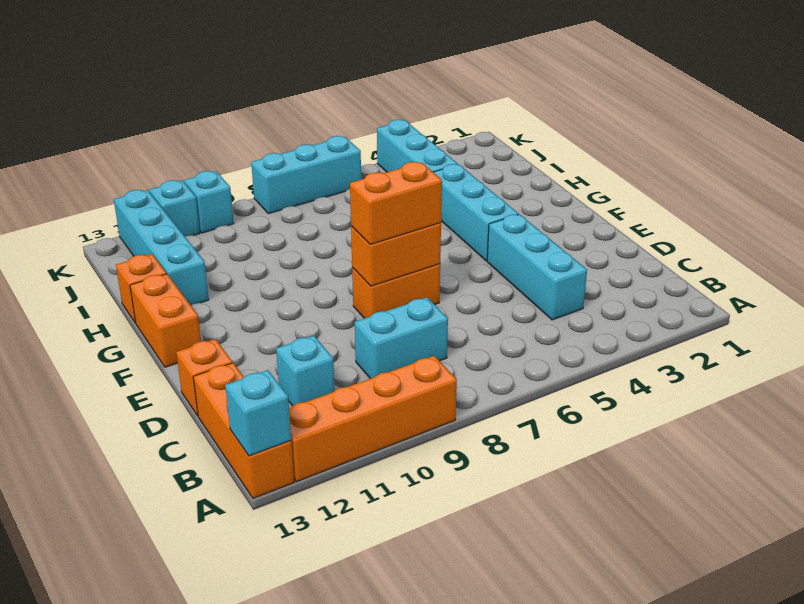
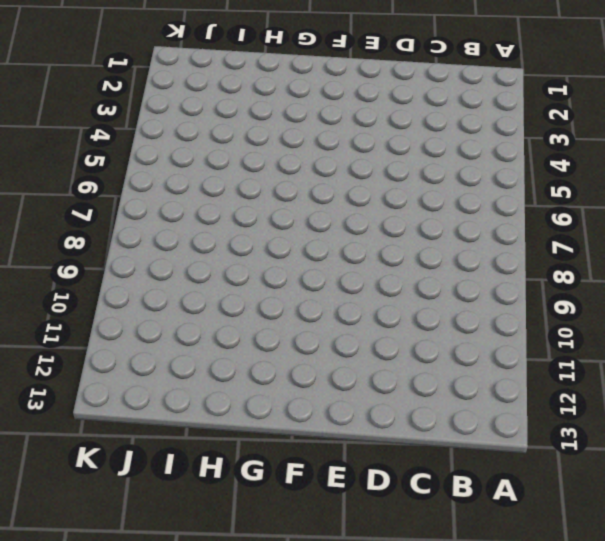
none -> orange brick A9:A12 level 1
none -> orange brick A13:C13 level 1
none -> cyan brick C4:E4 level 1

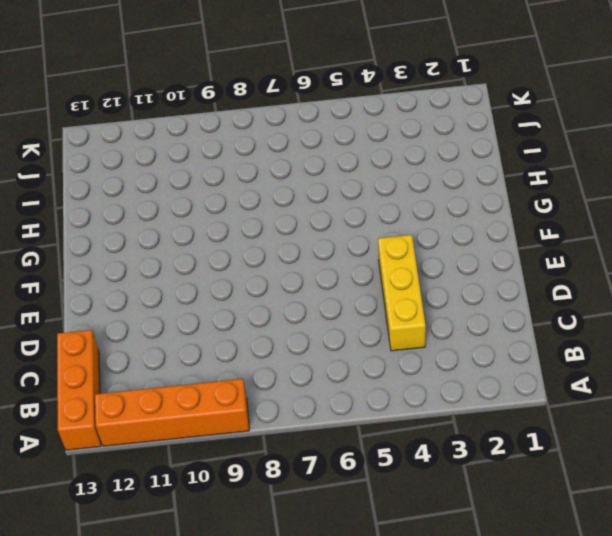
yellow brick C4:E4 level 1 -> cyan brick C4:E4 level 1
none -> cyan brick C8:C9 level 1
none -> cyan brick C11 level 1
none -> orange brick D13 level 1

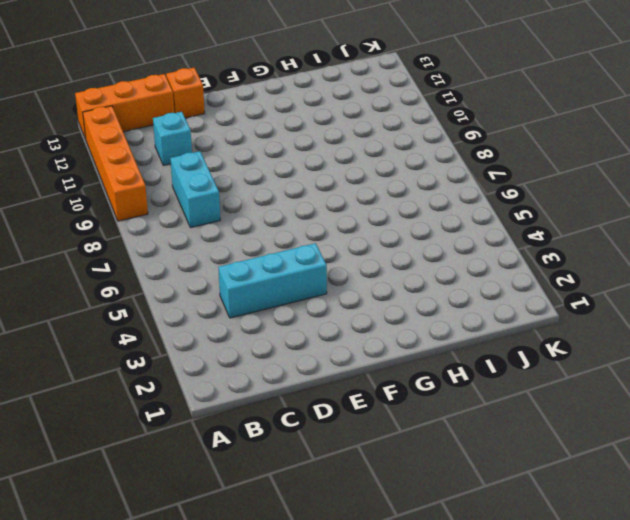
none -> orange brick E7:E8 level 1
none -> cyan brick F4:H4 level 1
none -> orange brick F13:G13 level 1

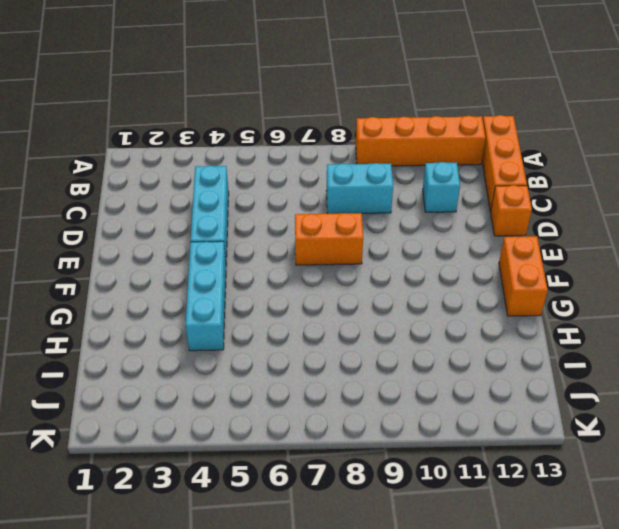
none -> cyan brick H12:K12 level 1
none -> orange brick H13 level 1
none -> cyan brick I4:K4 level 1

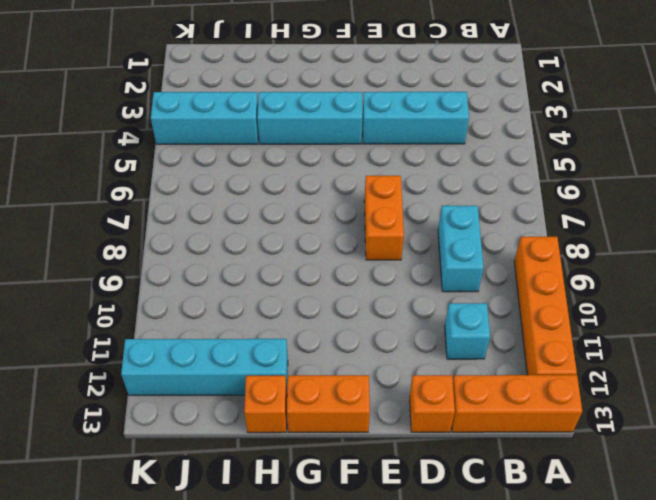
none -> cyan brick K6:K8 level 1
none -> cyan brick K10 level 1
none -> cyan brick K11 level 1

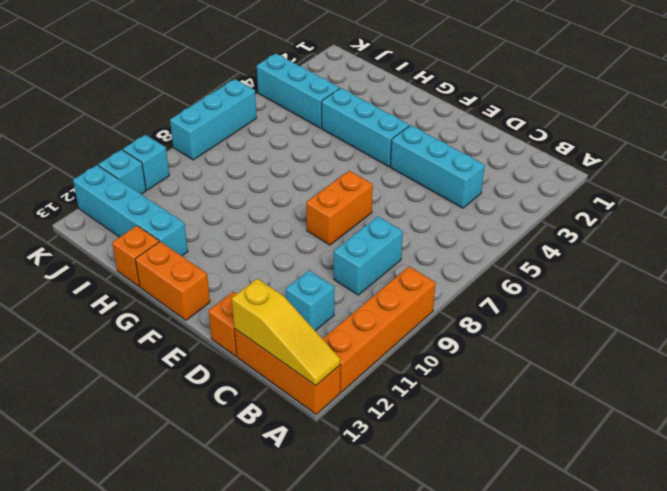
yellow slope A13:C13 level 2 top C -> cyan brick A13 level 2
none -> orange brick E7:E8 level 2
none -> orange brick E7:E8 level 3

